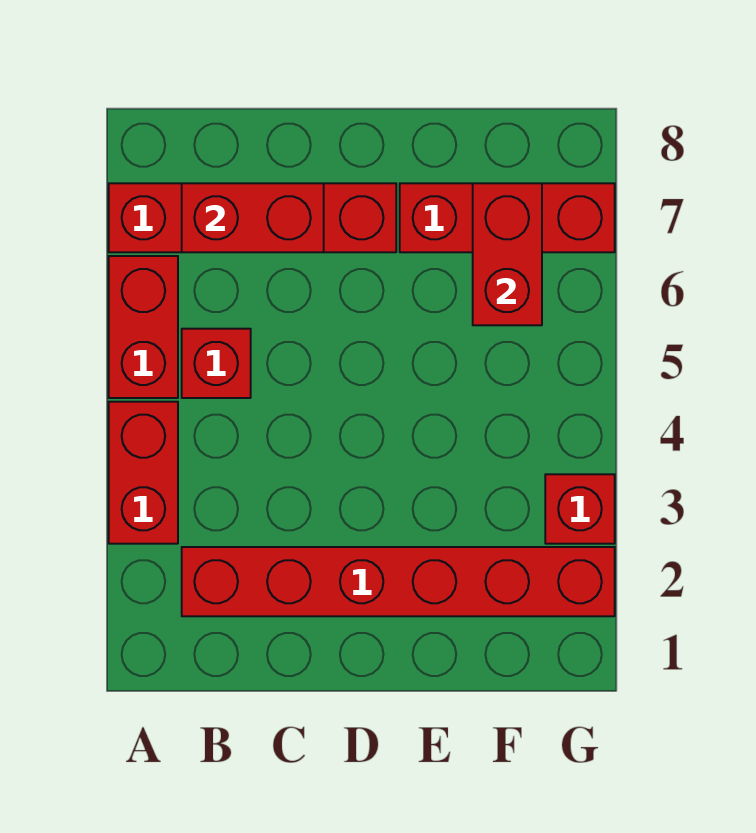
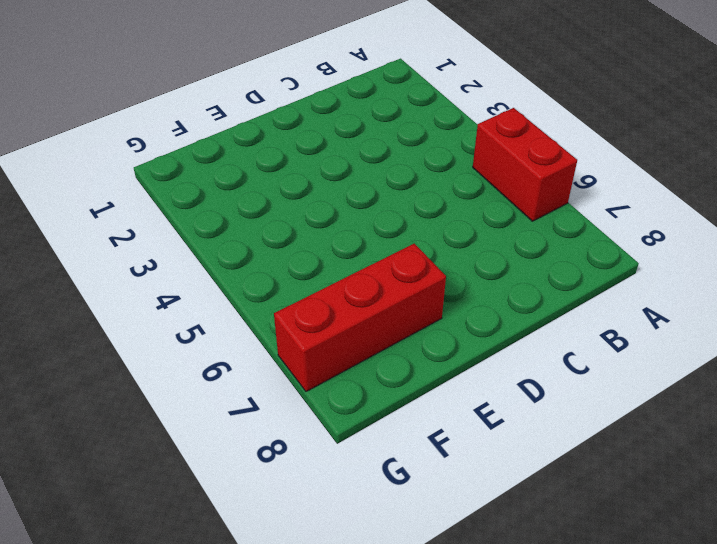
none -> red brick A3:A4 level 1
none -> red brick A7:D7 level 1

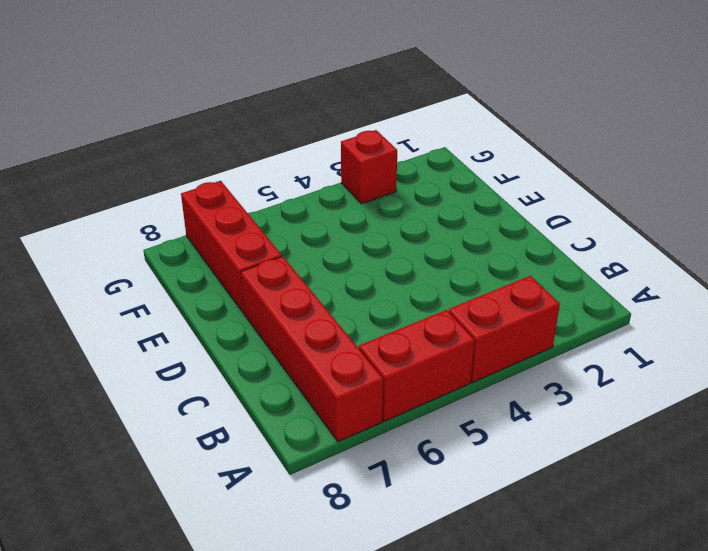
none -> red brick B2:G2 level 1
none -> red brick B5 level 1

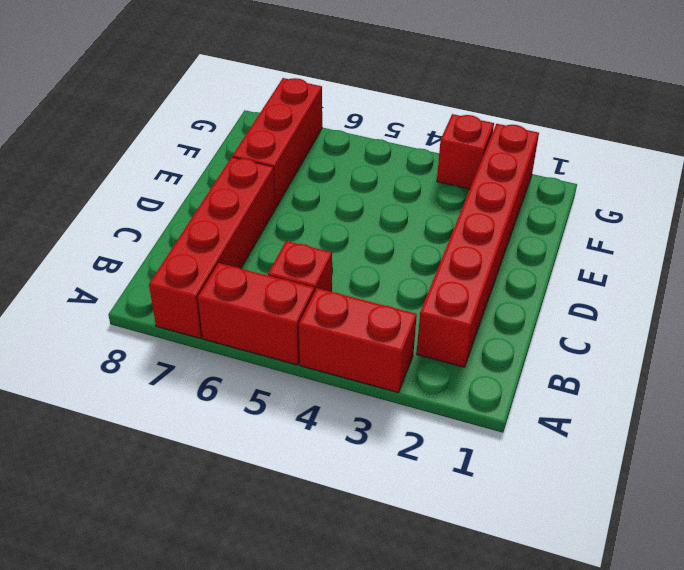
none -> red brick B7:C7 level 2
none -> red brick F6:F7 level 2

